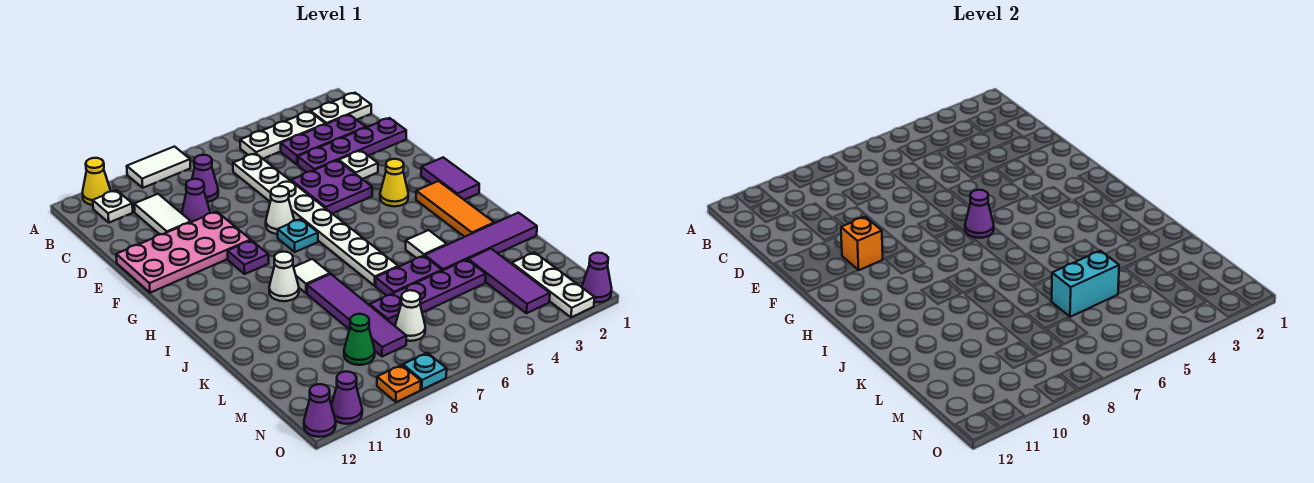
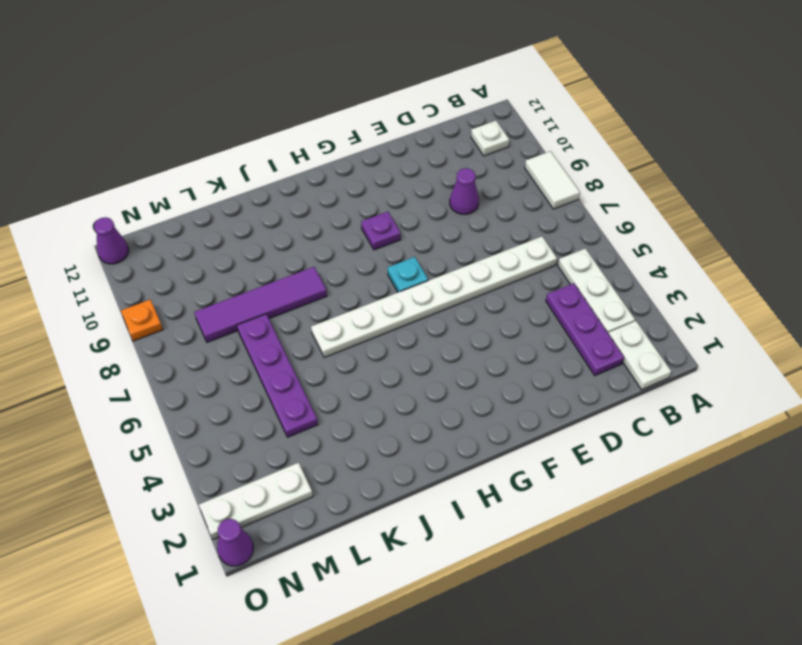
none -> yellow cone A11 level 1
none -> purple cone C8 level 1
none -> white tile C10:D10 level 1
none -> purple plate D1:D4 level 1

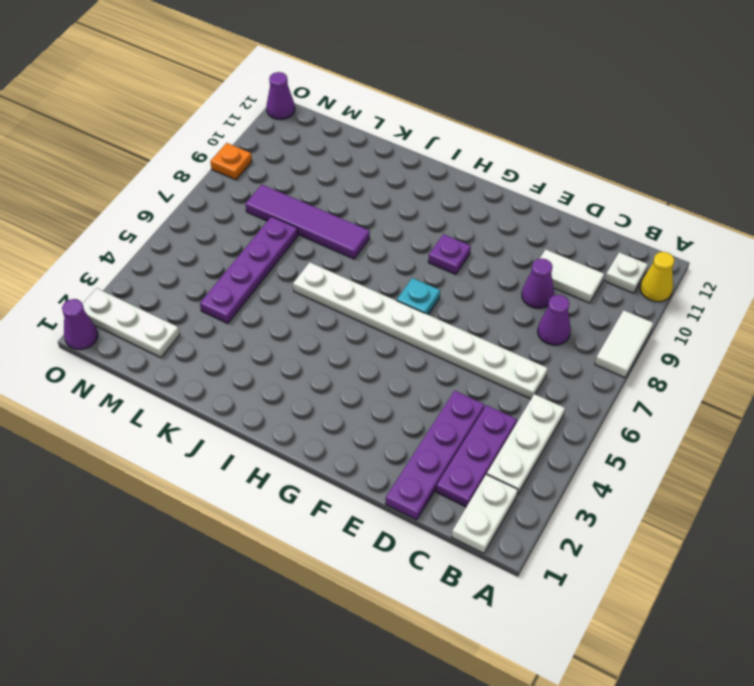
none -> white plate E3 level 1
none -> purple plate E4:F5 level 1
none -> pink plate E9:F12 level 1
none -> white cone F7 level 1

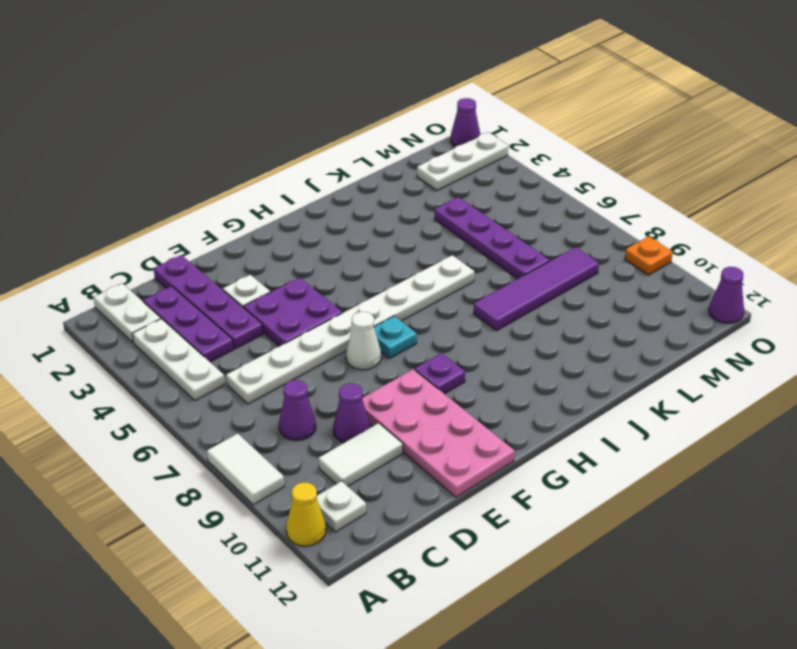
none -> purple tile G1:H1 level 1
none -> yellow cone G3 level 1
none -> orange tile H2:J2 level 1
none -> white tile I8 level 1

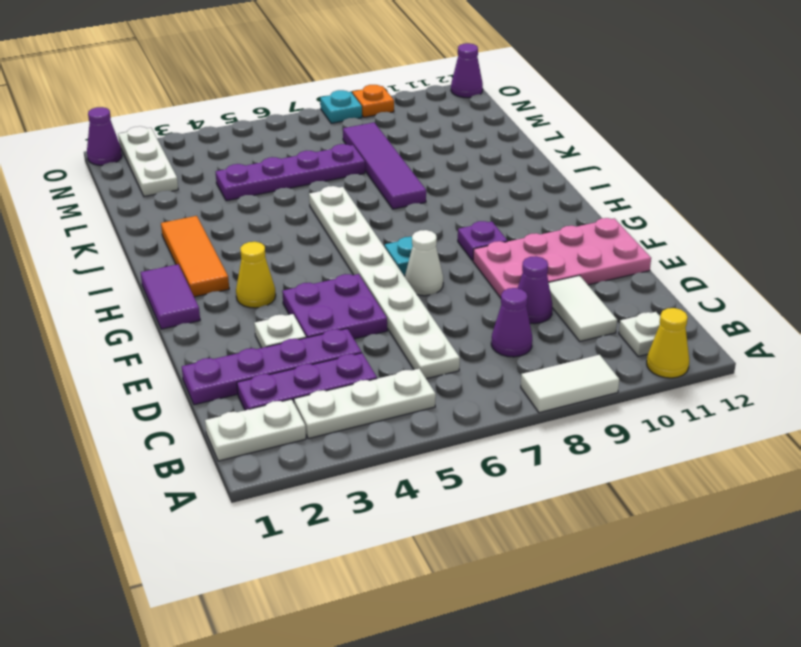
none -> white tile I8 level 1
none -> white cone I9 level 1
none -> white tile J4 level 1
none -> purple tile K1:K4 level 1

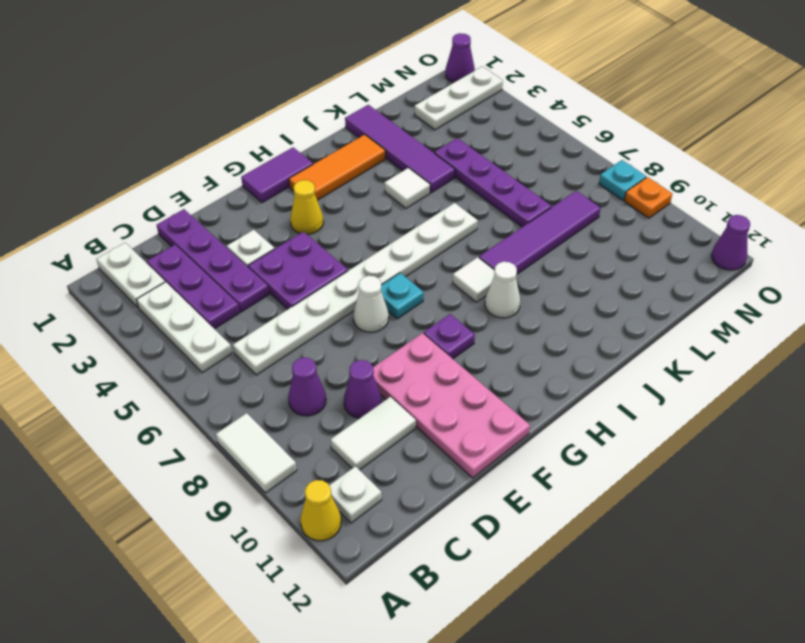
none -> purple plate K5:K6 level 1
none -> purple tile L3:N3 level 1
none -> white cone M7 level 1
none -> green cone M9 level 1

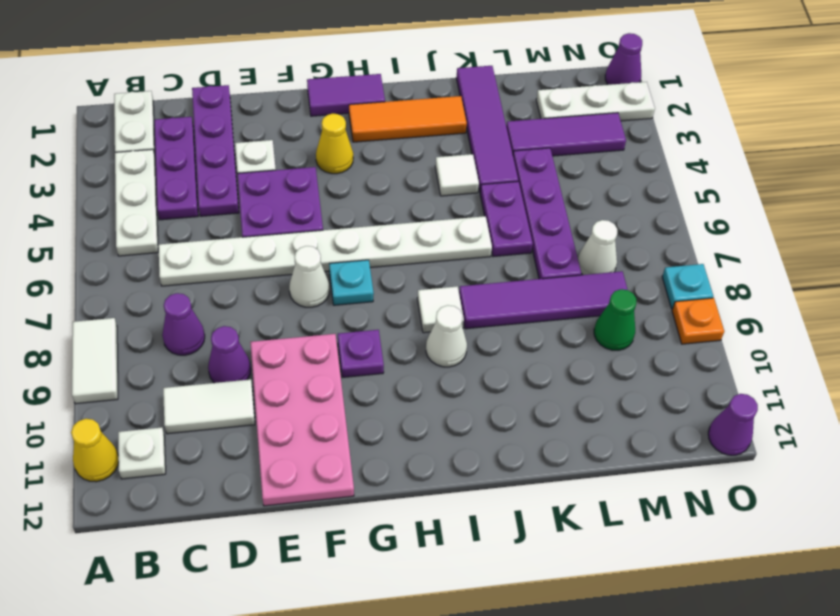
none -> purple cone O11 level 1
none -> orange brick F10 level 2
none -> purple cone G6 level 2
none -> cyan brick L5:L6 level 2

